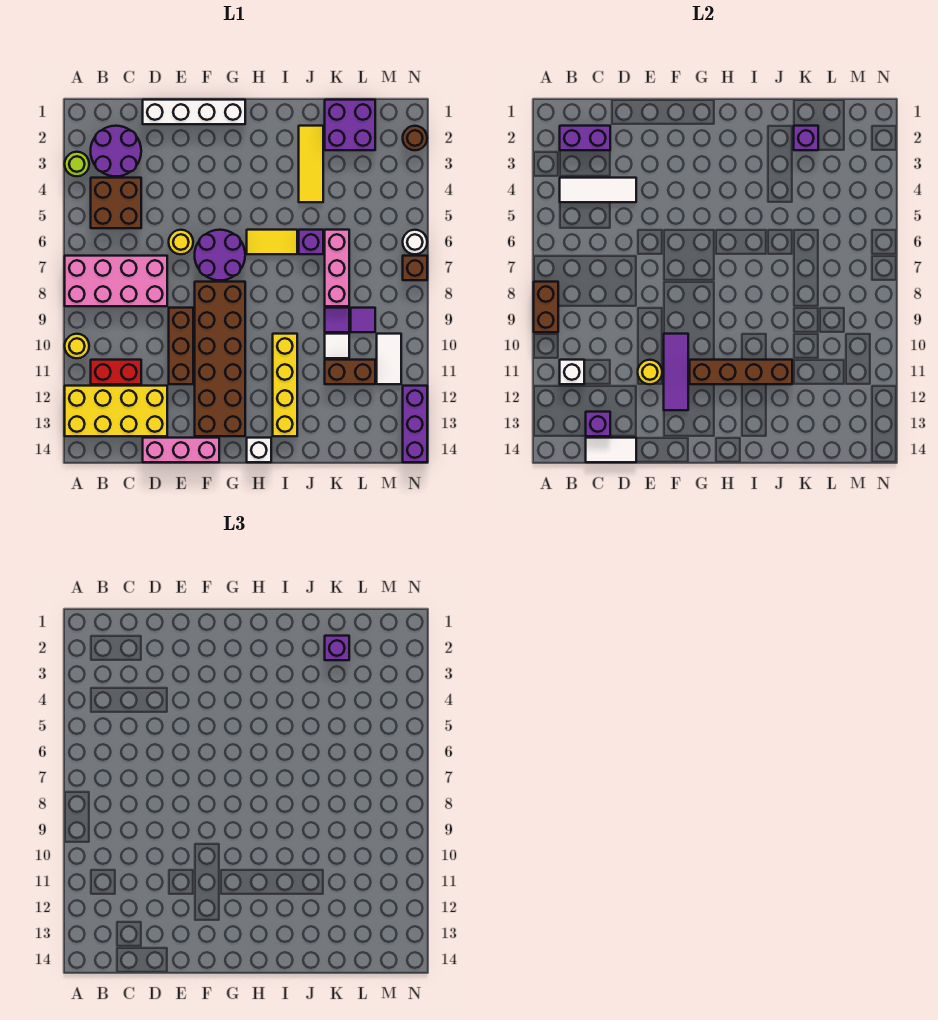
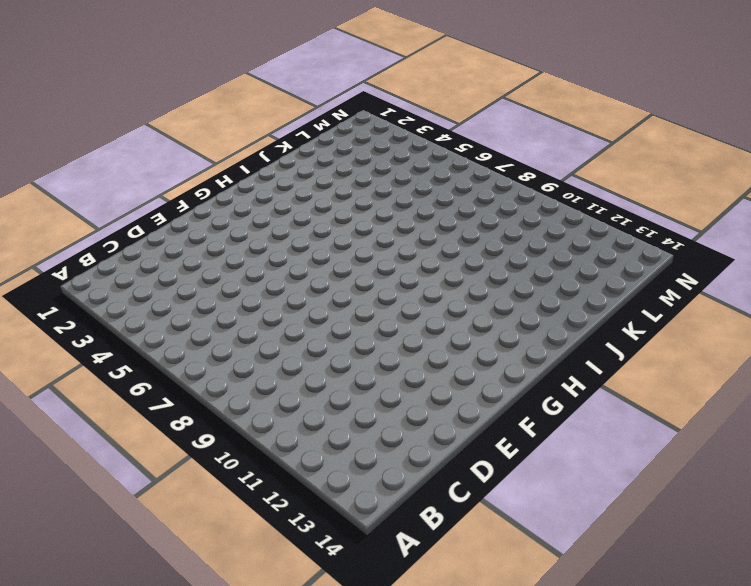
none -> lime round brick A3 level 1
none -> pink brick A7:D8 level 1
none -> yellow round brick A10 level 1
none -> yellow brick A12:D13 level 1

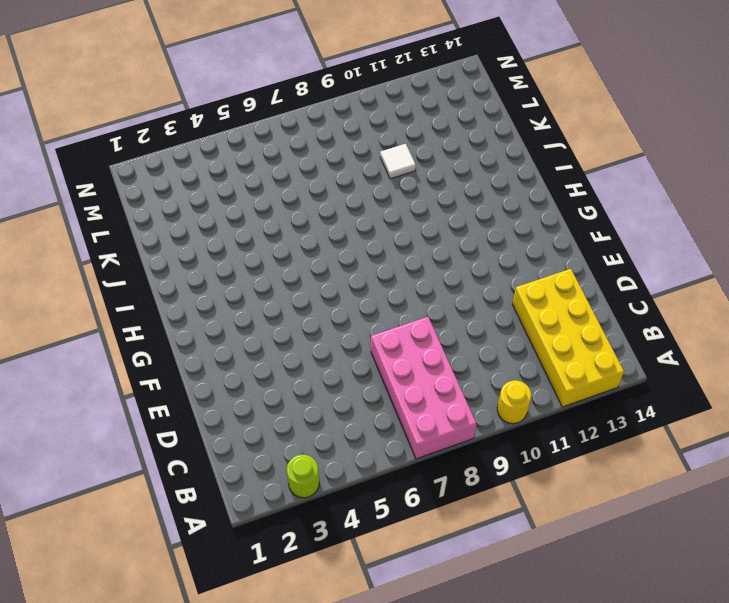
none -> purple round brick B2:C3 level 1
none -> brown brick B4:C5 level 1
none -> red brick B11:C11 level 1
none -> white brick D1:G1 level 1

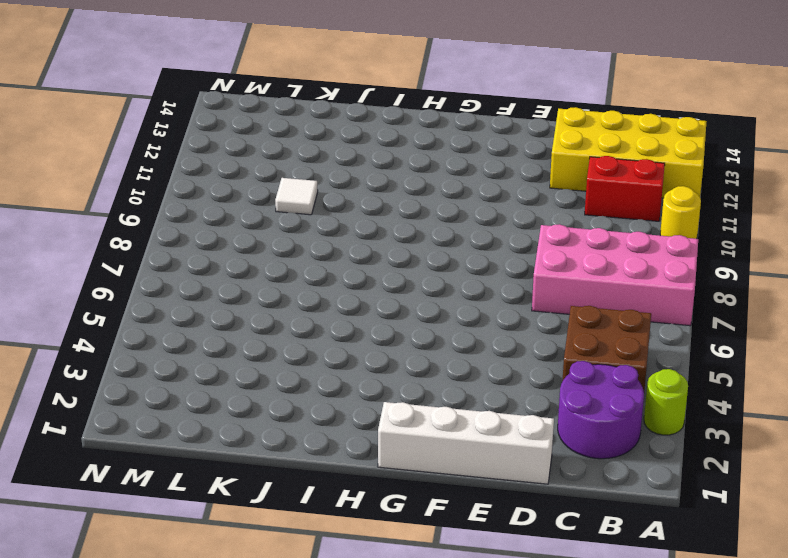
none -> pink brick D14:F14 level 1
none -> yellow round brick E6 level 1
none -> brown brick E9:E11 level 1
none -> purple round brick F6:G7 level 1

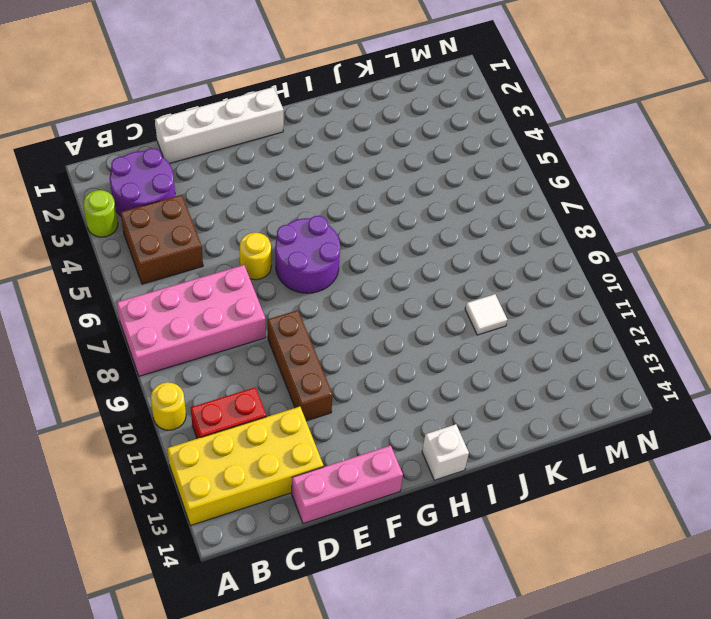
none -> brown brick F8:G13 level 1
none -> yellow tile H6:I6 level 1
none -> yellow brick I10:I13 level 1
none -> yellow tile J2:J4 level 1

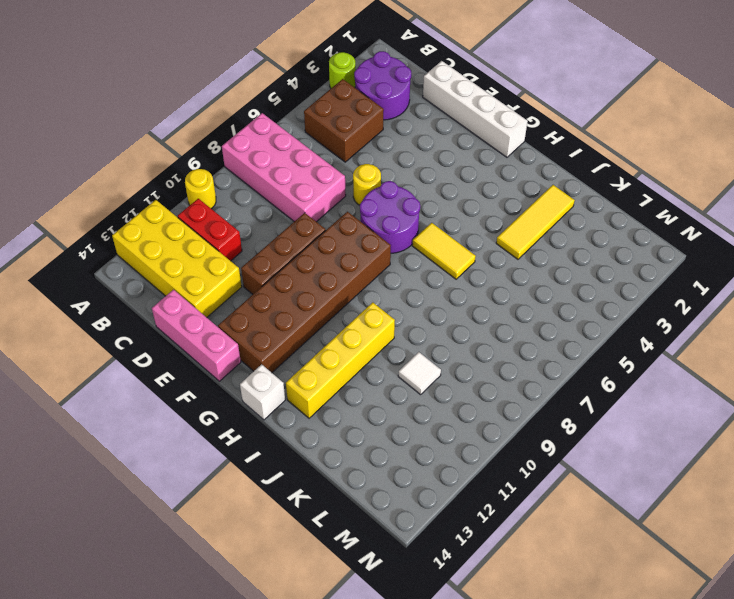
none -> purple brick J6 level 1
none -> purple brick K1:L2 level 1
none -> pink brick K6:K8 level 1
none -> purple tile K9 level 1

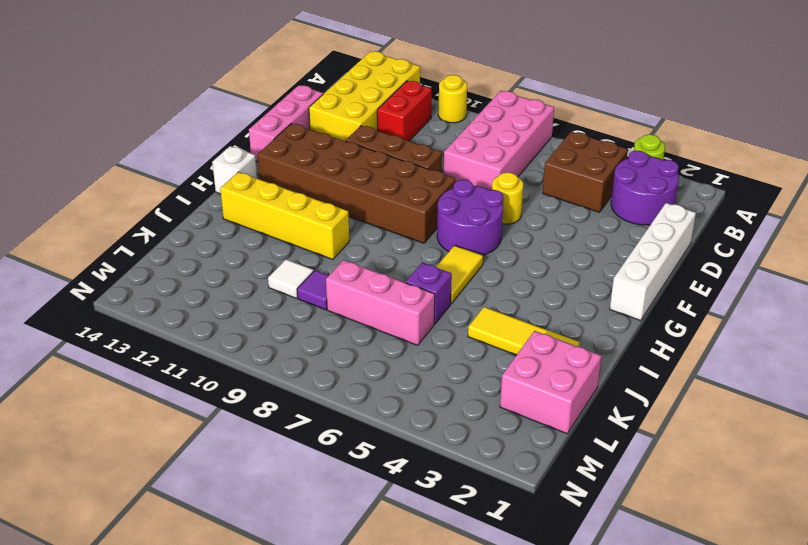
pink brick K1:L2 level 1 -> purple brick K1:L2 level 1
none -> brown brick K11:L11 level 1
none -> purple tile L9 level 1
none -> white tile M10:M11 level 1
none -> brown round brick N2 level 1

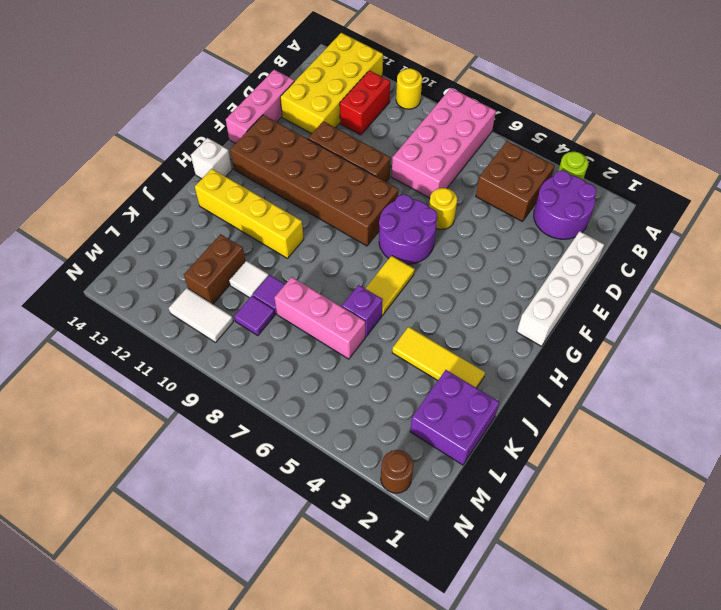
none -> white round brick N6 level 1
none -> brown brick N7 level 1
none -> purple brick N12:N14 level 1
none -> brown brick A8:A9 level 2

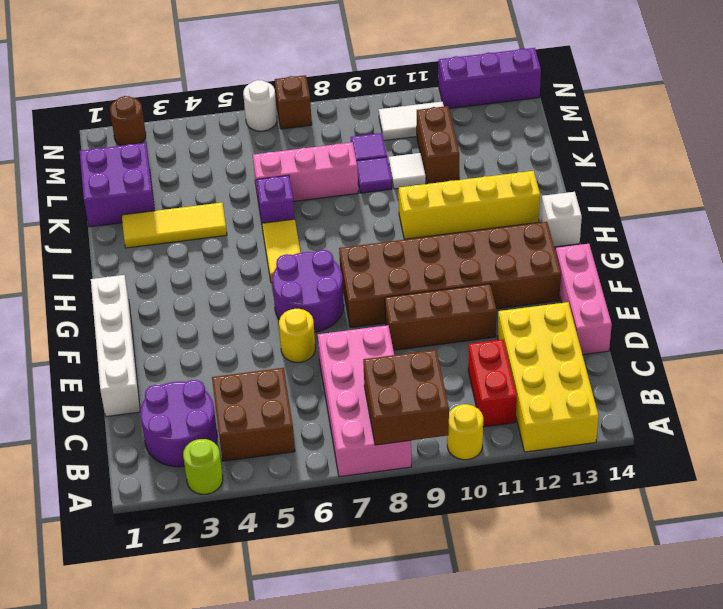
brown brick A8:B9 level 2 -> brown brick A8:A9 level 2
none -> purple brick B2:C2 level 2
none -> white tile B4:D4 level 2
none -> white brick B11 level 2
none -> purple brick C13 level 2

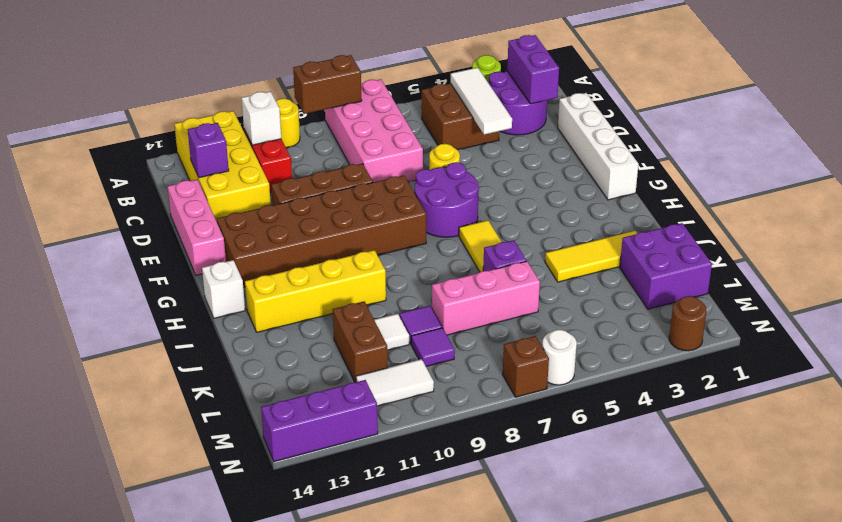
none -> white tile C14:D14 level 2
none -> yellow round brick E11 level 2
none -> purple tile F10:F12 level 2
none -> brown brick G11:J11 level 2

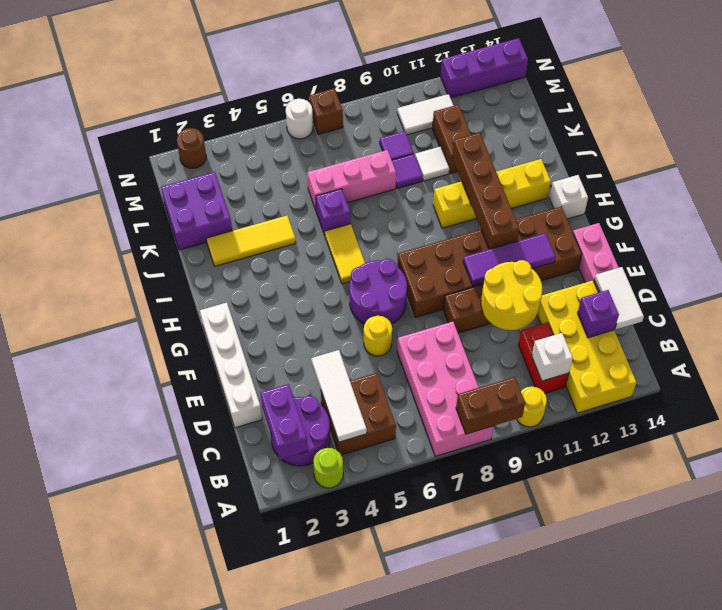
yellow round brick D10:E11 level 2 -> yellow round brick E11 level 2
none -> purple brick K2 level 2
none -> purple brick K2 level 3

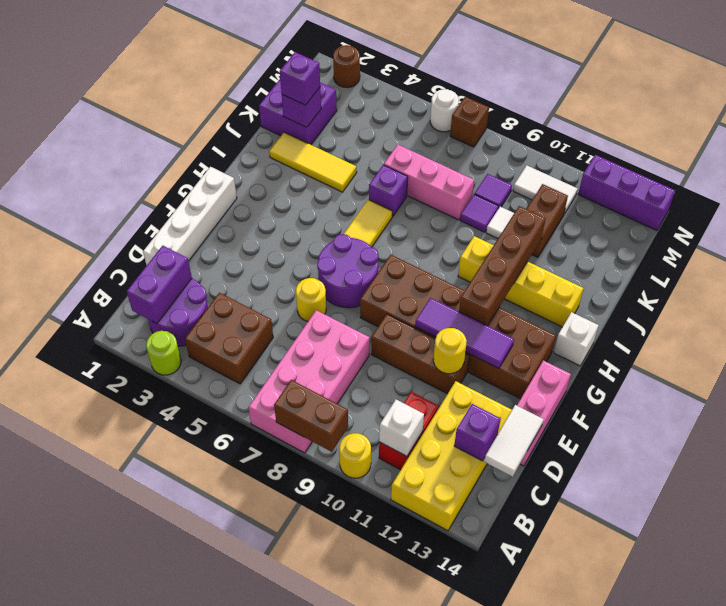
none -> white tile B4:D4 level 2

